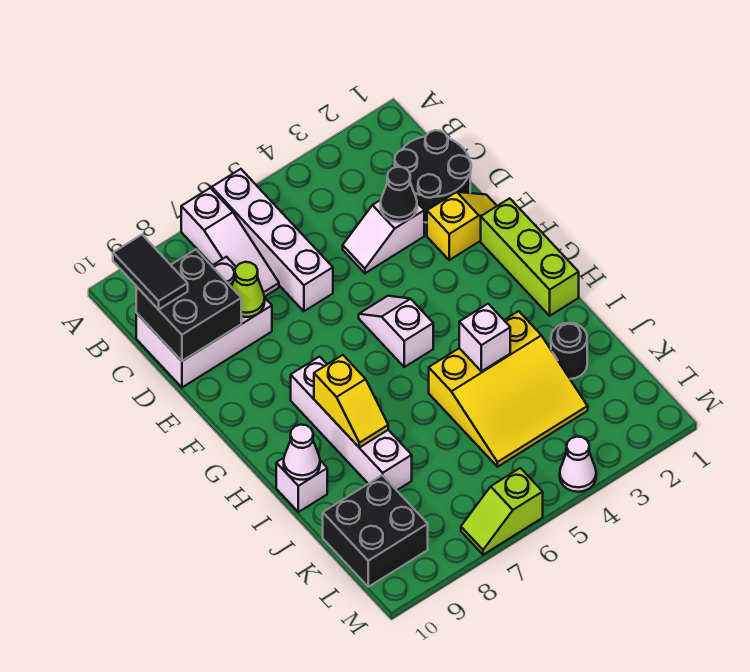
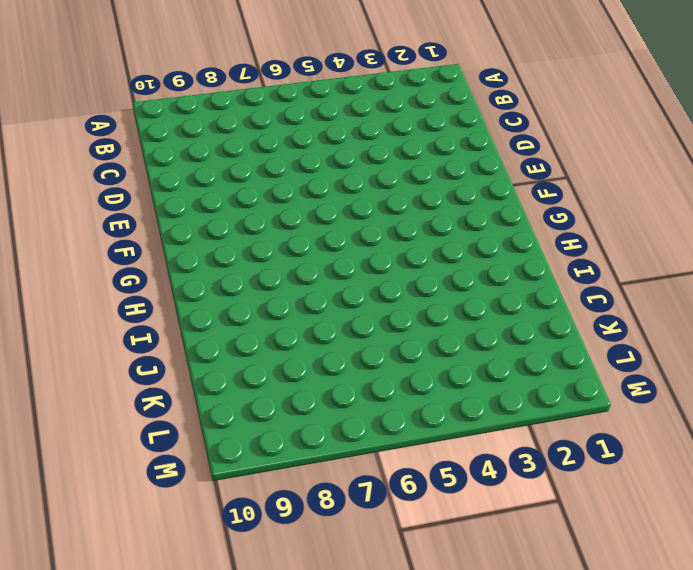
none -> white brick A6:D6 level 1
none -> white slope A7:C7 level 1 top A
none -> black round brick C1:D2 level 1

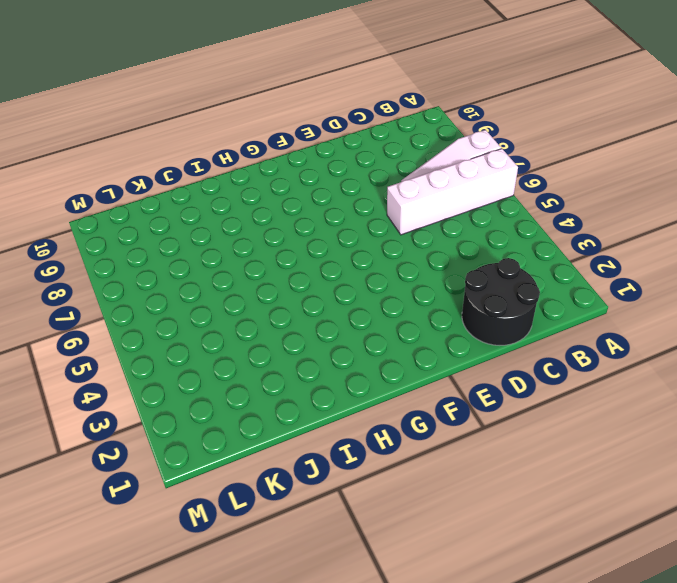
none -> white brick C8:D10 level 1
none -> white slope D3:D4 level 1 top 3
none -> yellow slope E1:E2 level 1 top 2

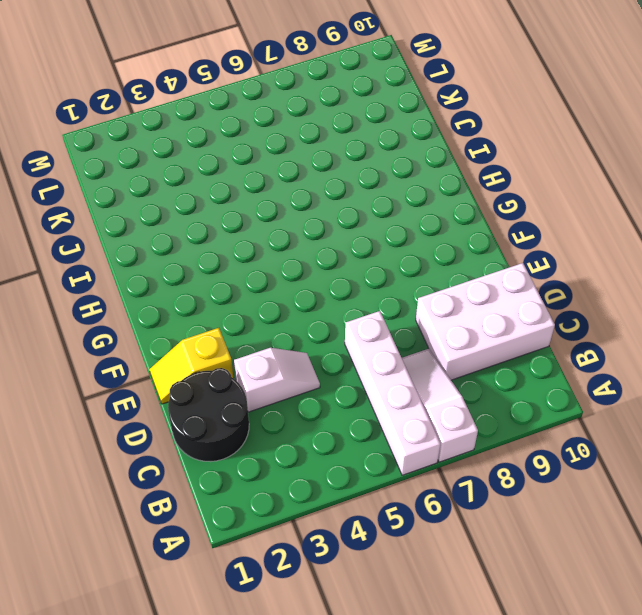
none -> lime brick F1:H1 level 1
none -> white slope F5:G5 level 1 top G
none -> white brick G8:J8 level 1

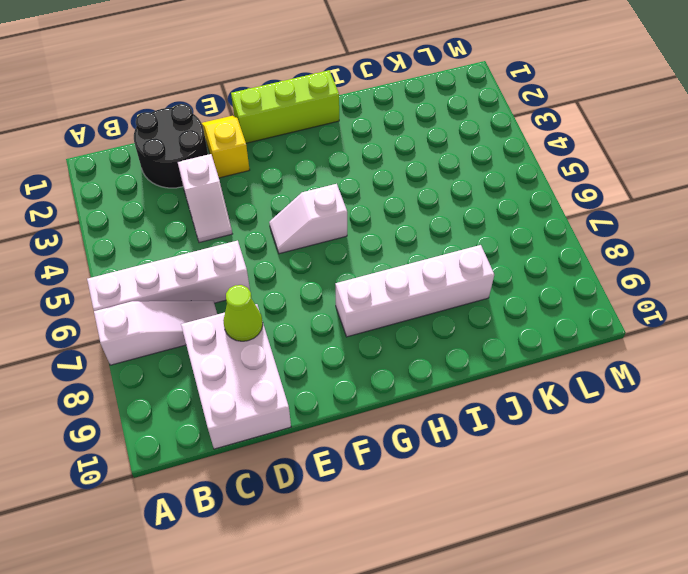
none -> yellow slope I3:K5 level 1 top I
none -> white brick I10 level 1
none -> black round brick J2 level 1

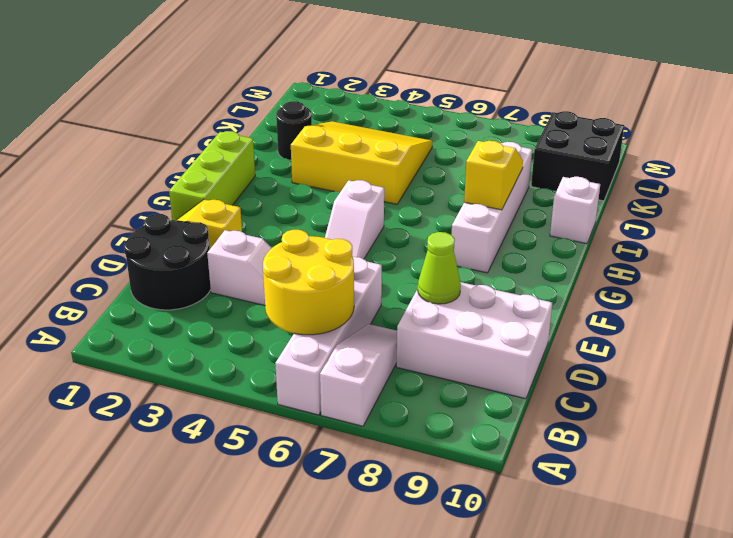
yellow round brick B5:C6 level 2 -> none
none -> white cone M4 level 1
none -> lime slope M6:M7 level 1 top 6
none -> black brick C9:D10 level 2

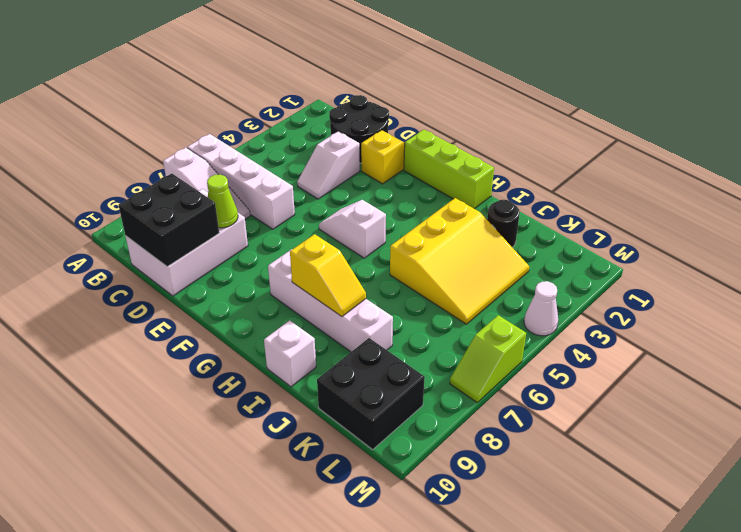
none -> black cone D3 level 2
none -> white brick I4 level 2
none -> white cone I10 level 2

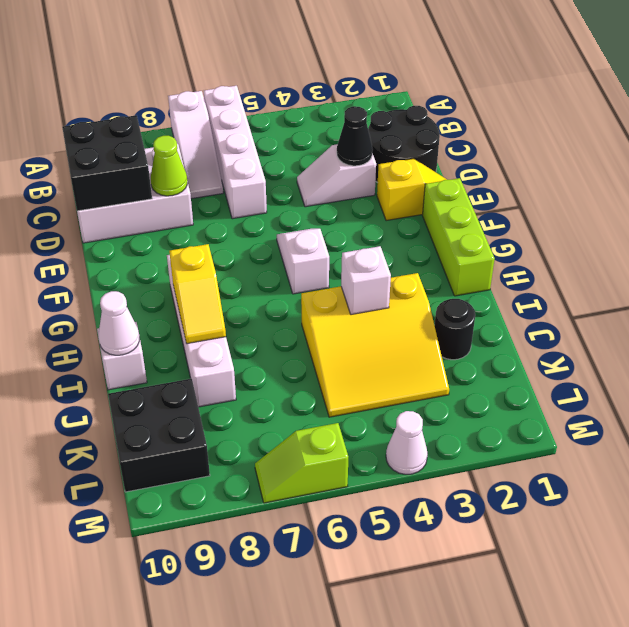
none -> black tile B10:C10 level 3

